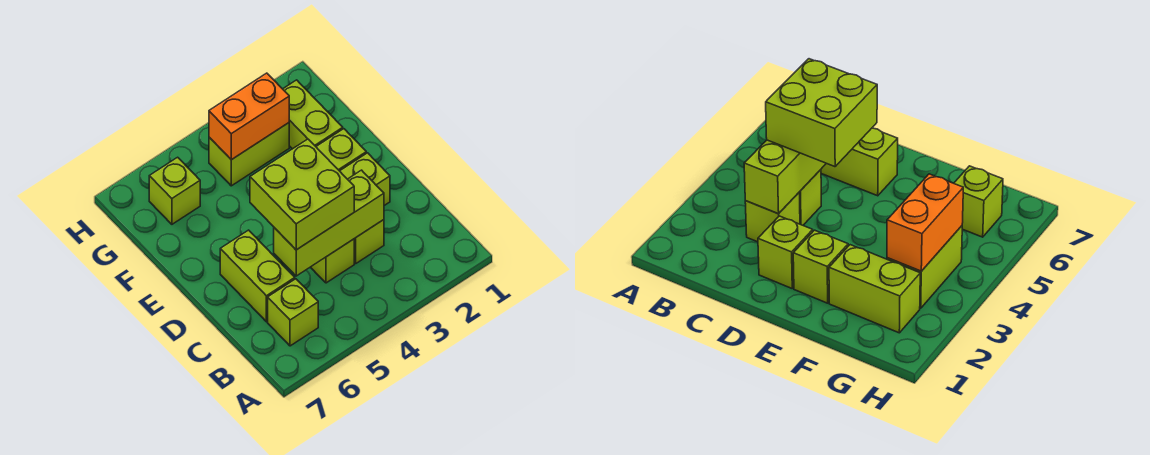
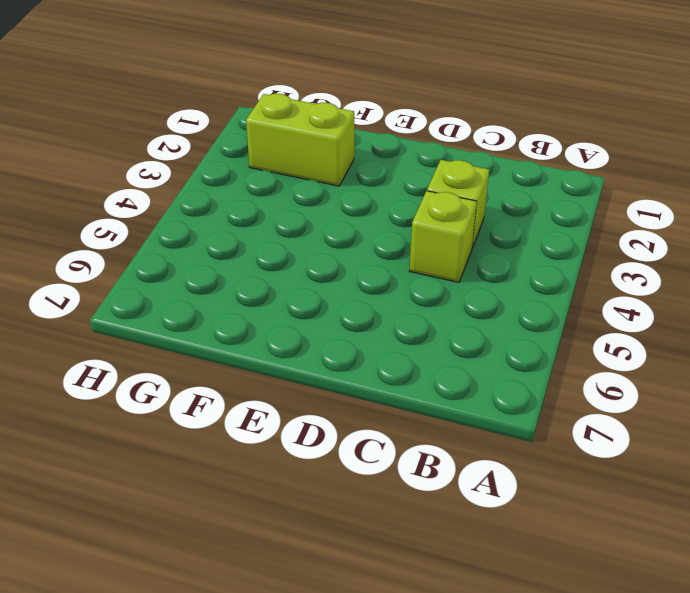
none -> lime brick B6 level 1
none -> lime brick C6:D6 level 1
none -> lime brick D2 level 1

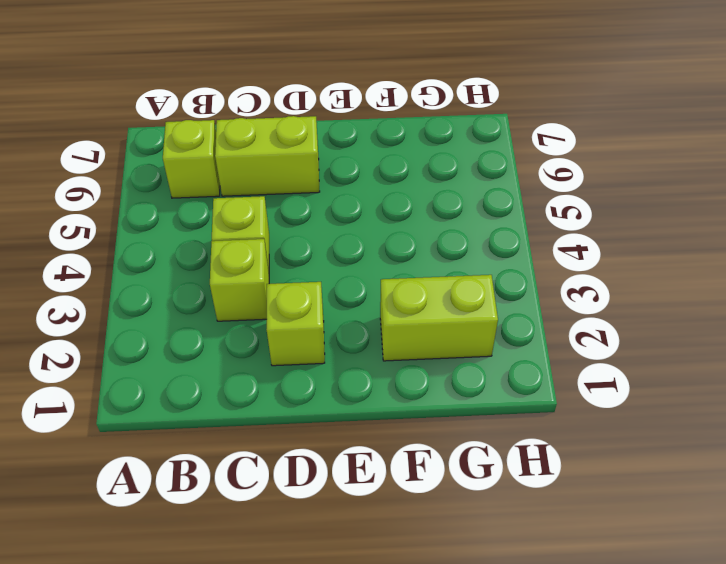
none -> lime brick E2 level 1
none -> lime brick G3:G4 level 1
none -> lime brick G6 level 1

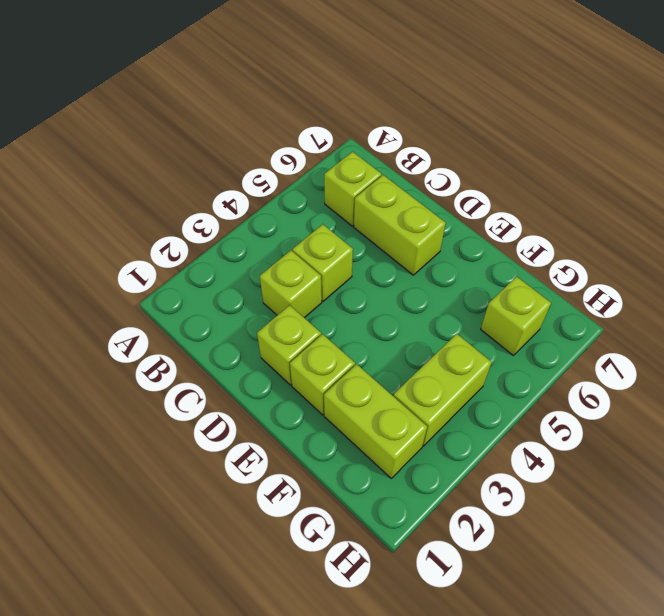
none -> lime brick C3:C5 level 2
none -> orange brick G3:G4 level 2
none -> lime brick C4:D5 level 3

